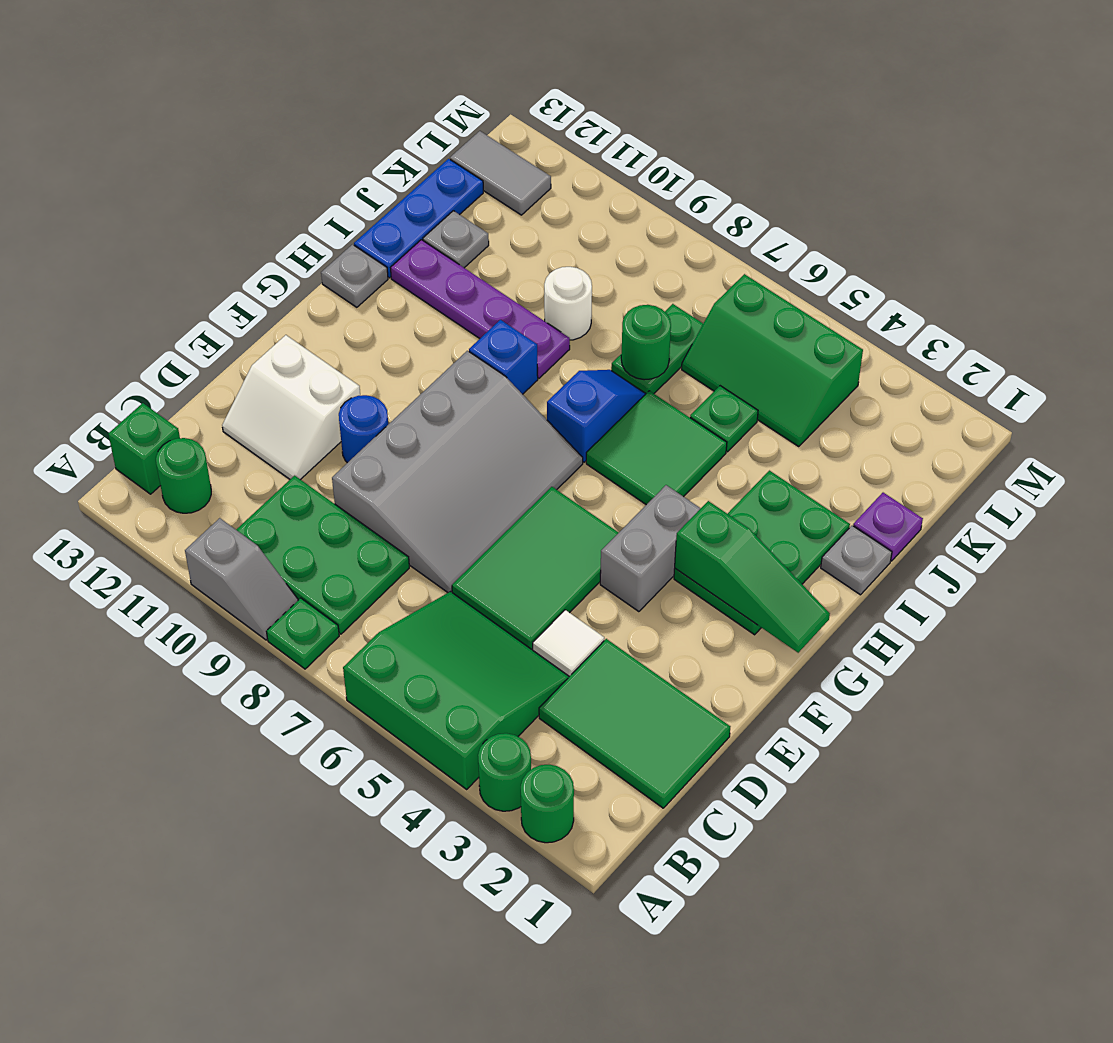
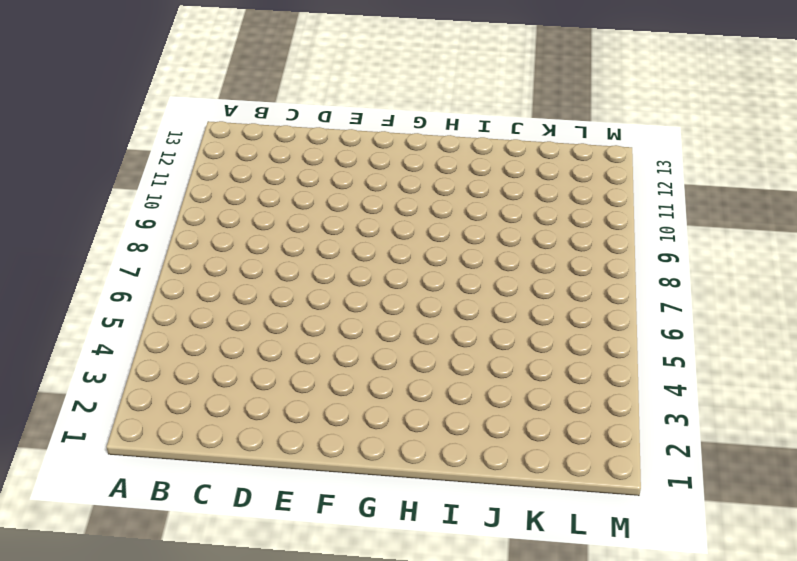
none -> green round brick A2 level 1
none -> green round brick A3 level 1
none -> green slope A4:C6 level 1 top A
none -> green plate A8 level 1

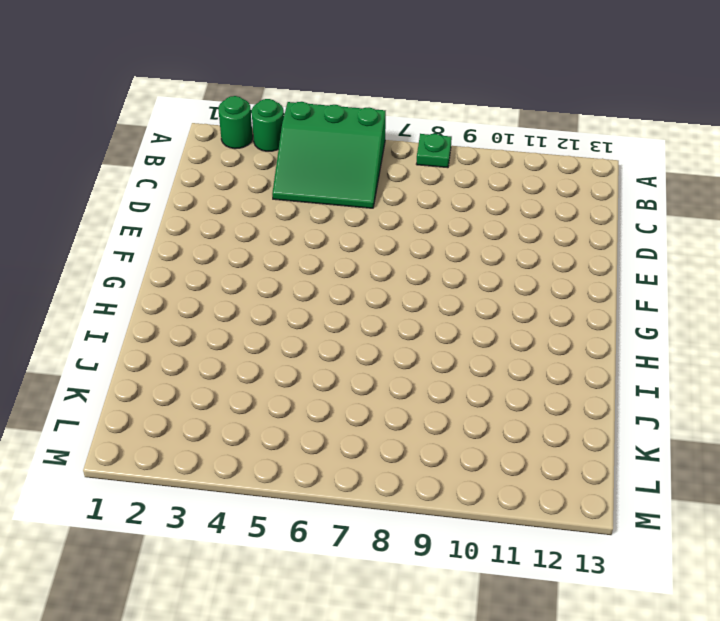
none -> grey slope A9:A10 level 1 top 10
none -> green plate B8:C10 level 1
none -> green round brick B12 level 1
none -> green brick B13 level 1

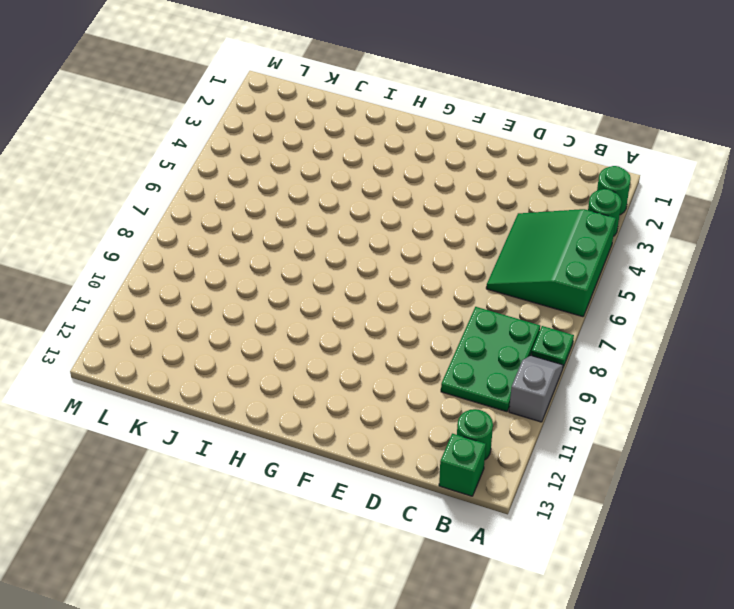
none -> green tile C1:D3 level 1
none -> white tile D4 level 1
none -> green tile D5:F6 level 1
none -> grey slope D7:G9 level 1 top 9

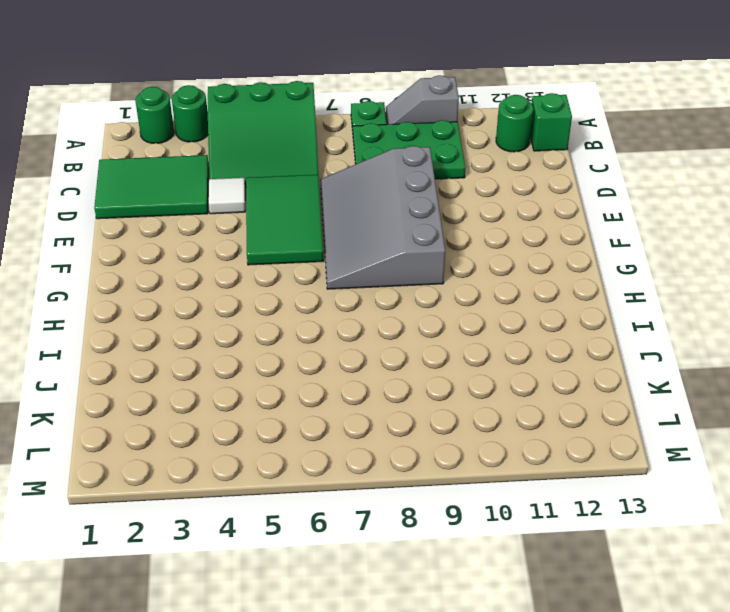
none -> white slope D11:E12 level 1 top E
none -> blue round brick E10 level 1
none -> grey brick F4:G4 level 1
none -> green plate G2:I3 level 1

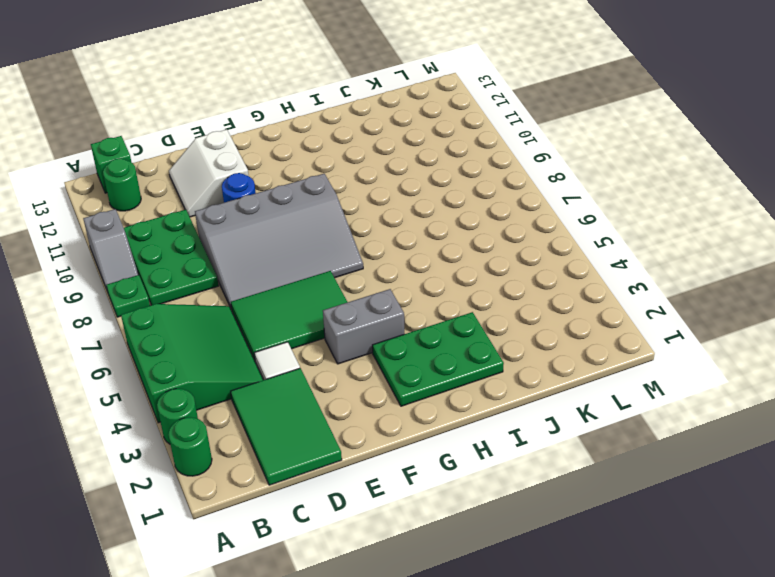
none -> green tile H5:I6 level 1
none -> blue slope H7:I7 level 1 top H
none -> blue brick H9 level 1
none -> grey plate H13 level 1

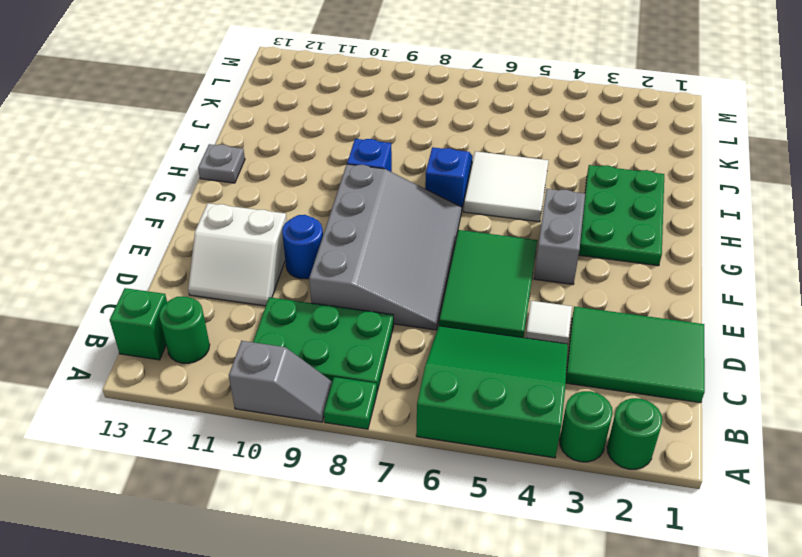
white tile H5:I6 level 1 -> green tile H5:I6 level 1
none -> grey plate I1 level 1
none -> purple plate I9:I12 level 1
none -> blue plate I13:K13 level 1
none -> purple plate J1 level 1

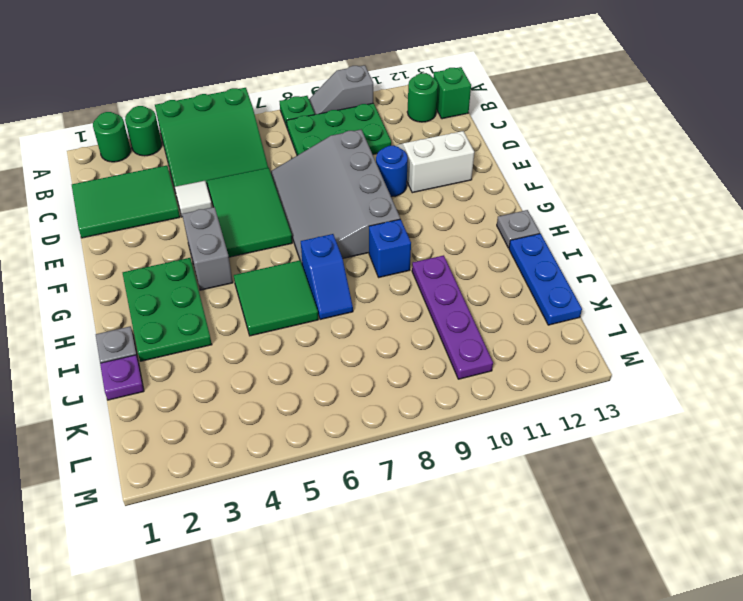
purple plate I10:L10 level 1 -> purple plate I9:I12 level 1
none -> green plate J5 level 1
none -> green plate J7:K7 level 1
none -> white round brick J9 level 1
none -> grey plate J12 level 1

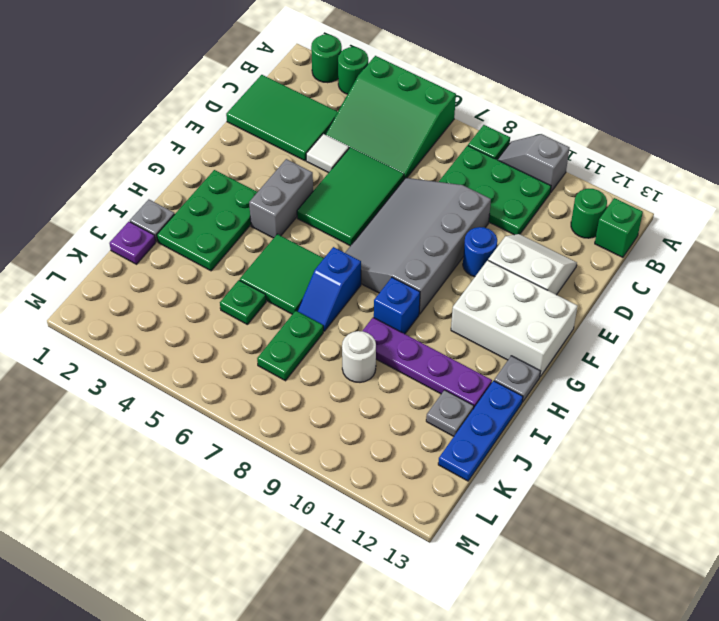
white brick F11:G13 level 1 -> none
none -> green slope K4:L6 level 1 top L
none -> grey tile L12:L13 level 1
none -> green slope G1:G3 level 2 top 3
none -> green round brick J7 level 2

